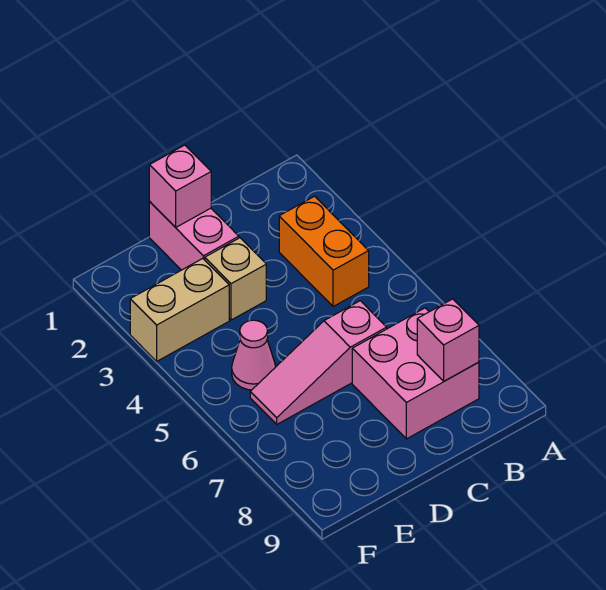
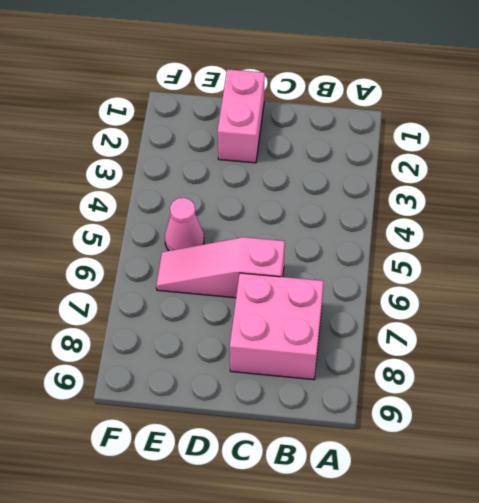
none -> orange brick B3:B4 level 1
none -> tan brick D3 level 1

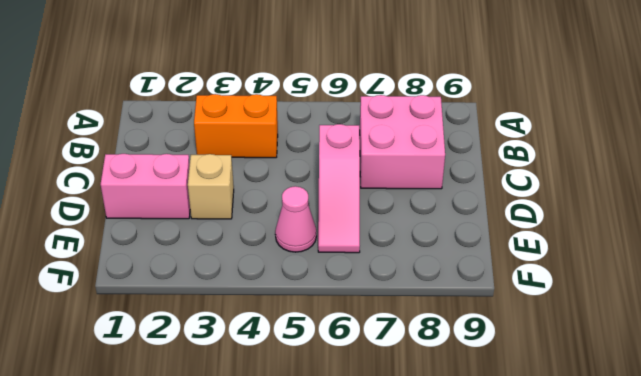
none -> tan brick E3:F3 level 1
none -> pink brick B8 level 2

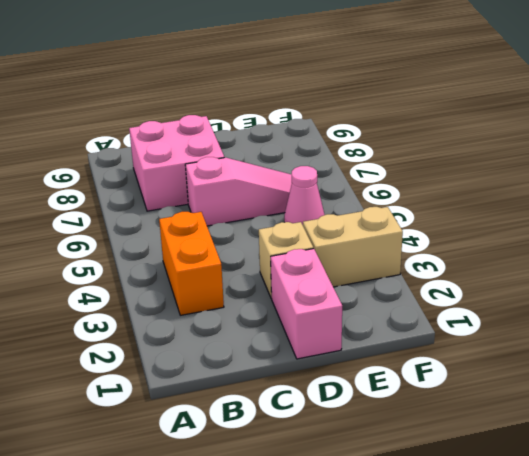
none -> pink brick B8 level 2
none -> pink brick D1 level 2

